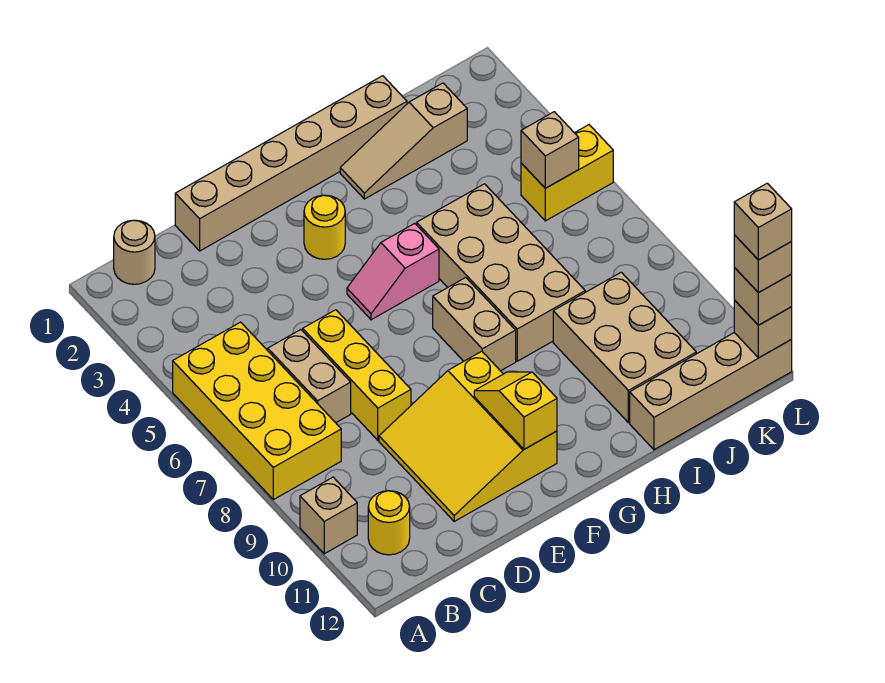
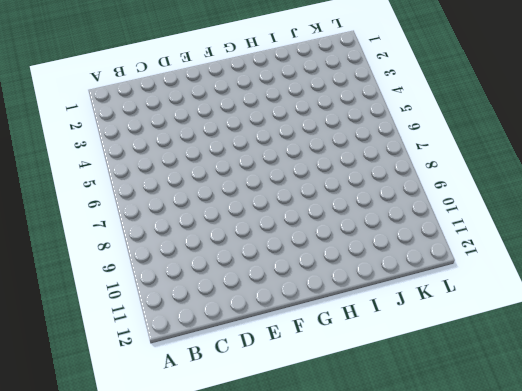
none -> yellow brick A5:B8 level 1
none -> tan brick A10 level 1
none -> tan round brick B1 level 1

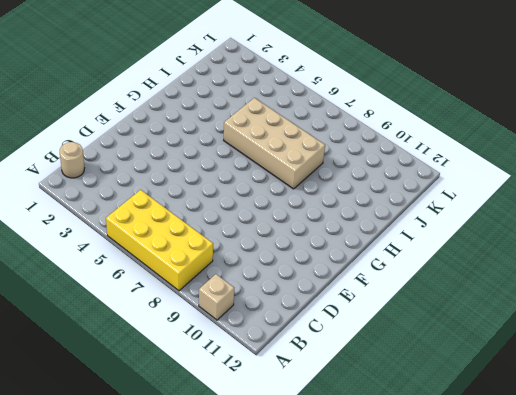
none -> yellow round brick B11 level 1
none -> tan brick C6:C7 level 1
none -> tan brick D1:I1 level 1

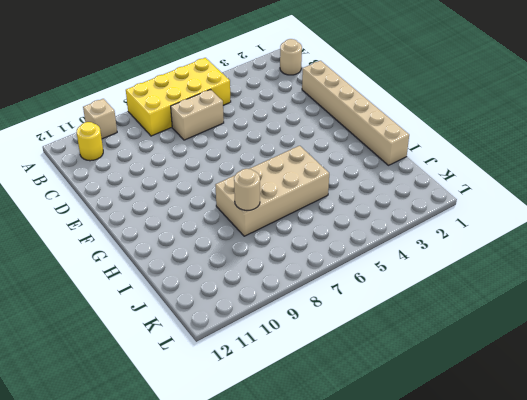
tan round brick I8 level 2 -> none
none -> yellow brick D6:D8 level 1
none -> yellow slope D9:F11 level 1 top F
none -> yellow round brick F3 level 1

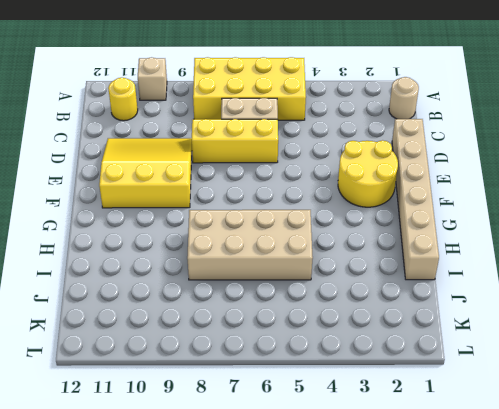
yellow round brick E2:F3 level 1 -> yellow round brick F3 level 1
none -> pink slope F5:G5 level 1 top G
none -> tan brick G7:G8 level 1
none -> tan slope H2:J2 level 1 top J

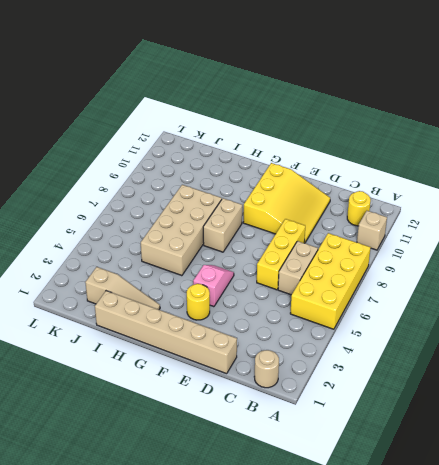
pink slope F4:F5 level 1 top 4 -> pink slope F5:G5 level 1 top G
none -> tan brick I9:J11 level 1
none -> tan brick I12:L12 level 1
none -> yellow brick K5:L5 level 1

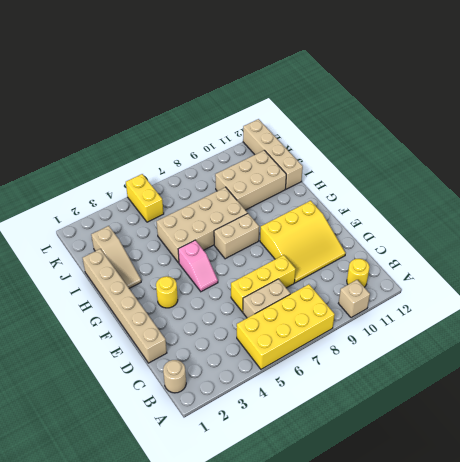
none -> yellow slope F10:F11 level 2 top 11
none -> tan brick K5 level 2
none -> tan brick L12 level 2

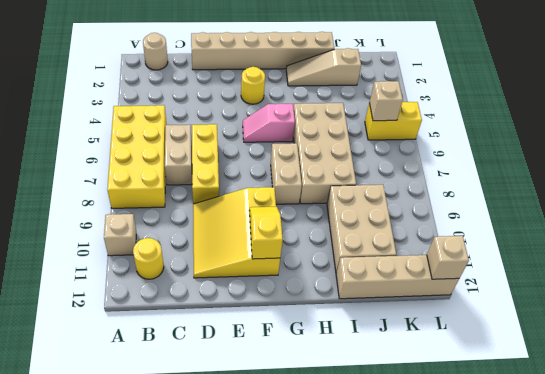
none -> tan brick L12 level 3
none -> tan brick L12 level 4
none -> tan brick L12 level 5

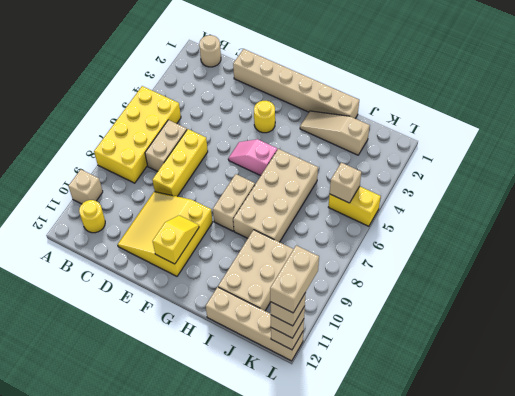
tan brick L11:L12 level 5 -> tan brick L12 level 5

